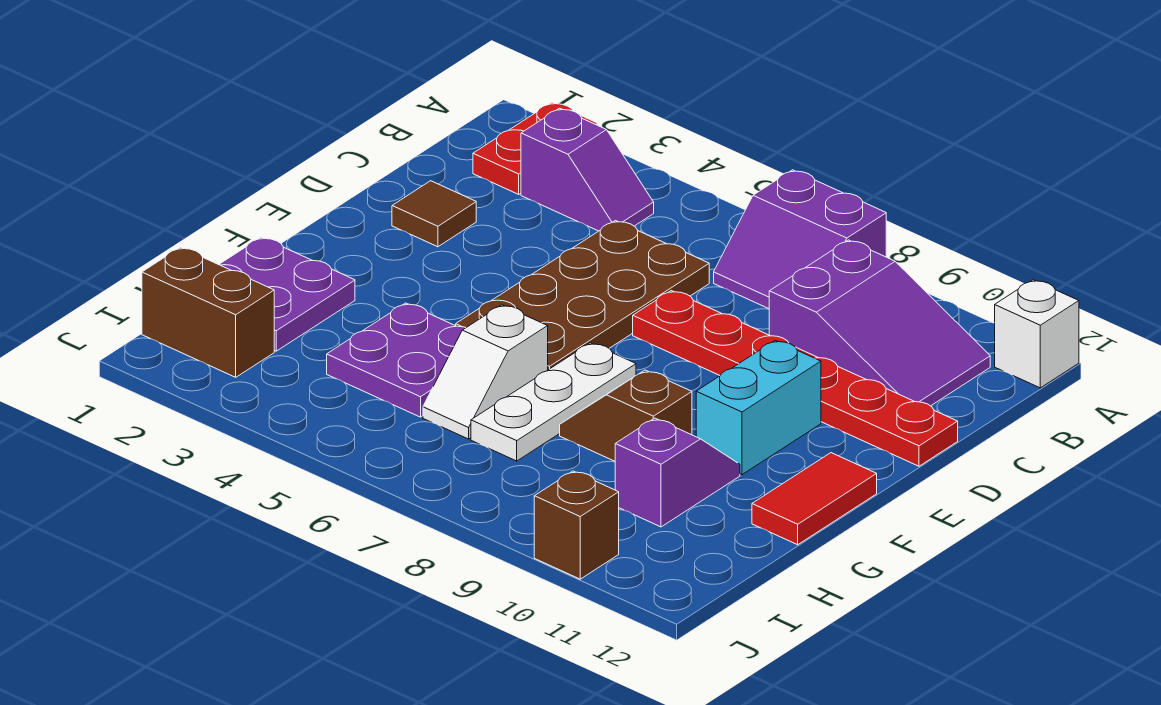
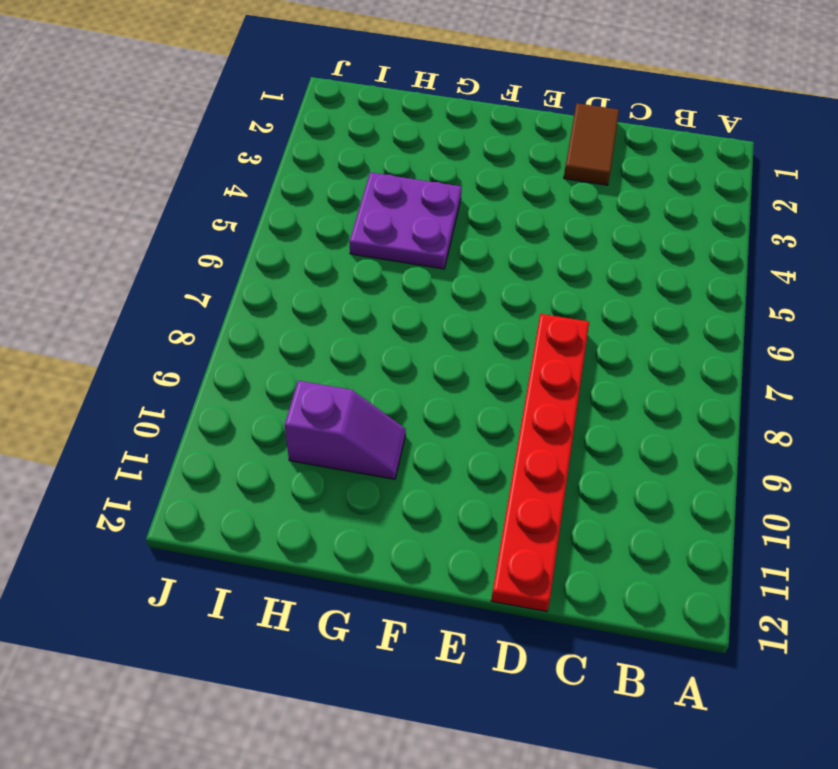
brown tile D1:D2 level 1 -> brown tile D2 level 1
none -> red plate A2:B2 level 1
none -> purple slope A7:B8 level 1 top A
none -> white brick A12 level 1

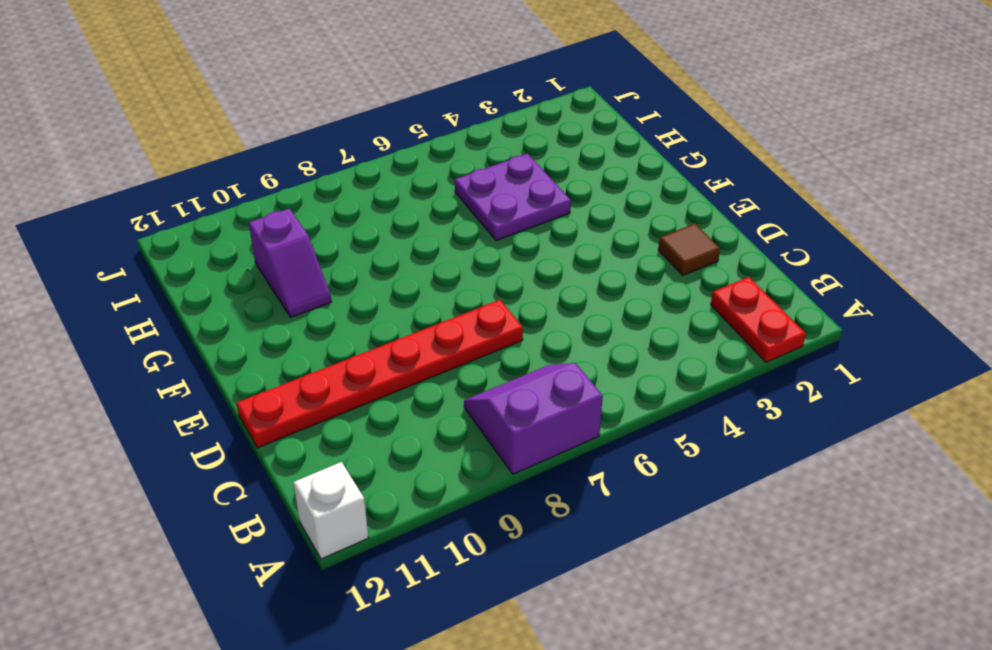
none -> purple slope B3:B4 level 1 top 3
none -> purple slope B9:C11 level 1 top 9
none -> brown plate C5:F6 level 1

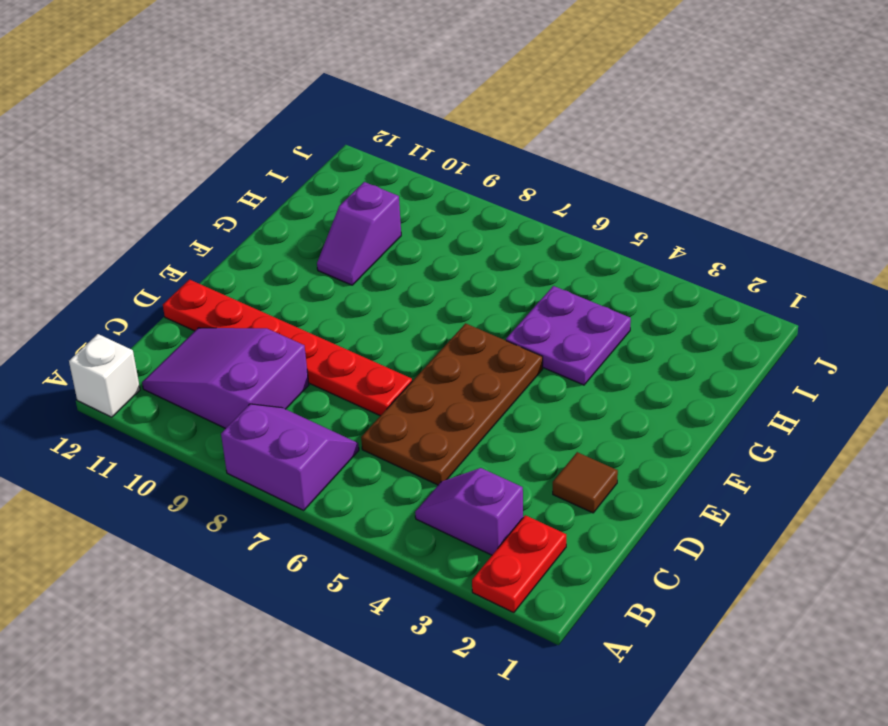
none -> cyan brick E10:F10 level 1
none -> white plate F7:H7 level 1
none -> red tile F12:G12 level 1

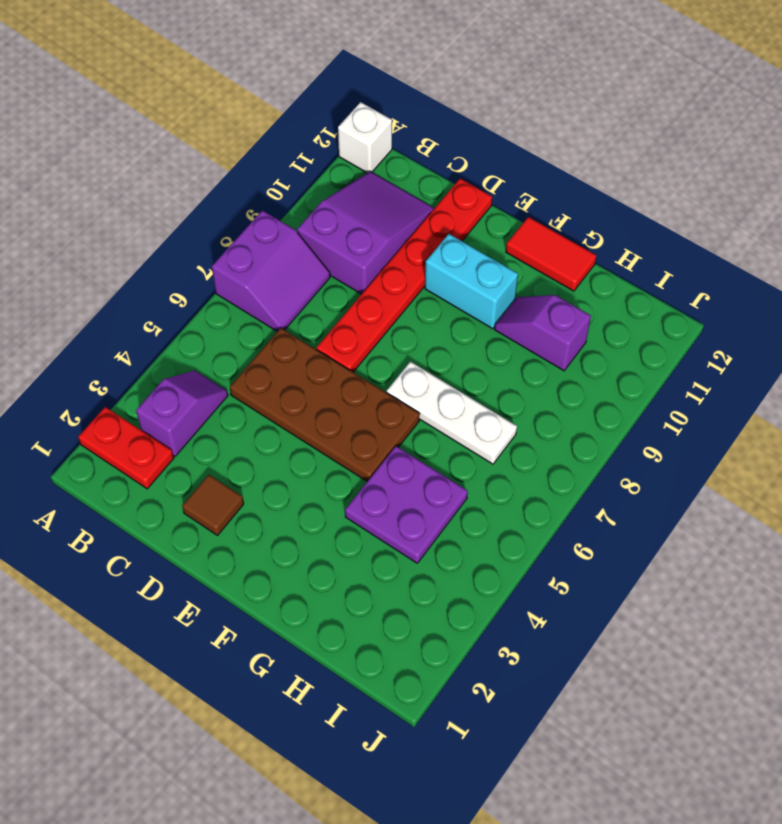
none -> purple plate G1:H2 level 1
none -> white slope G6:H6 level 1 top G
none -> brown slope G8:G9 level 1 top 9

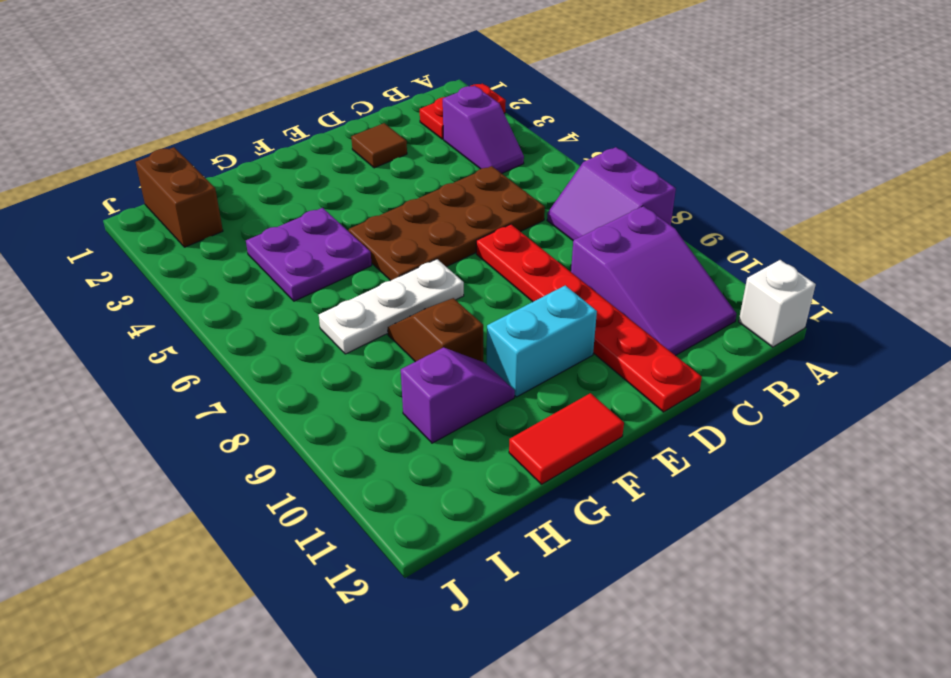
none -> purple plate G1:H2 level 1
none -> white slope G6:H6 level 1 top G
none -> brown brick J10 level 1

